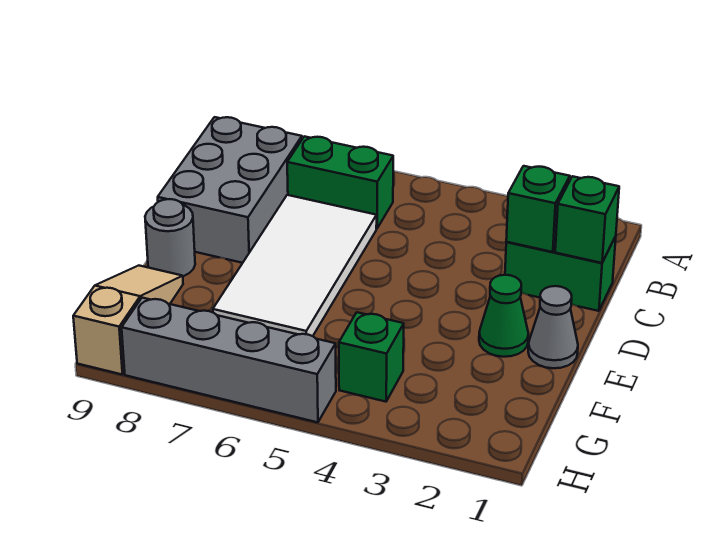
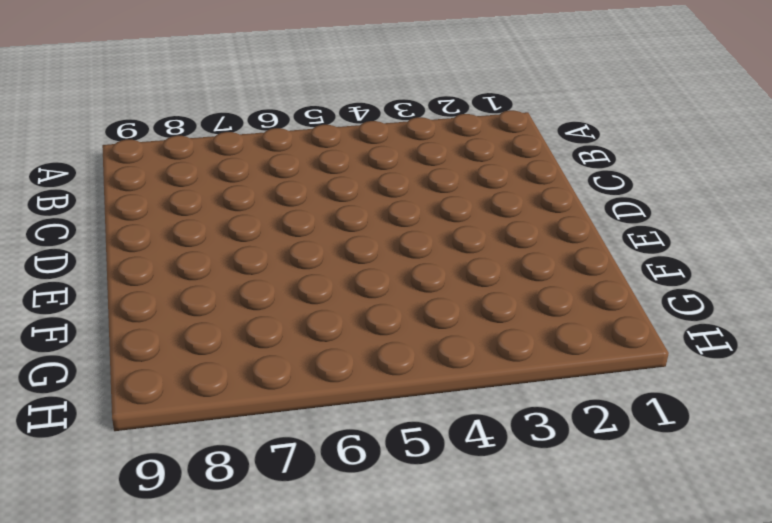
none -> green brick B6:B7 level 1
none -> grey brick B8:D9 level 1
none -> green brick C1:C2 level 1

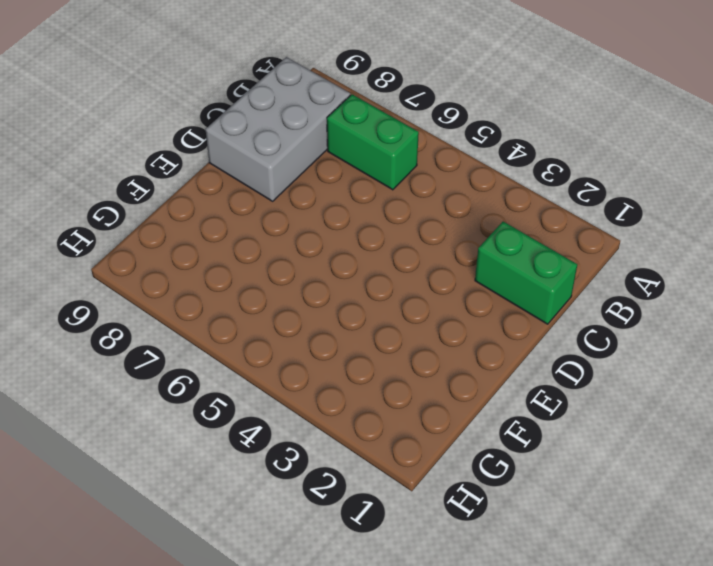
none -> white tile C6:F7 level 1
none -> grey cone E1 level 1
none -> green cone E2 level 1

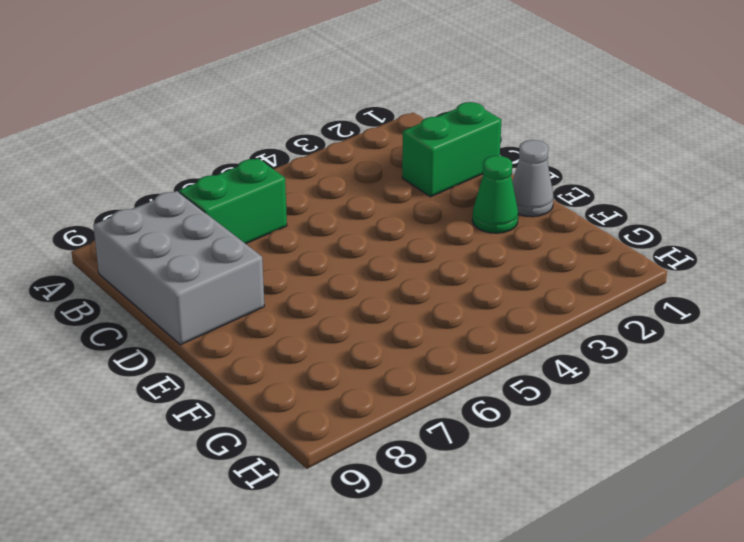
none -> white tile C6:F7 level 1
none -> grey round brick E9 level 1
none -> tan slope F9:H9 level 1 top H

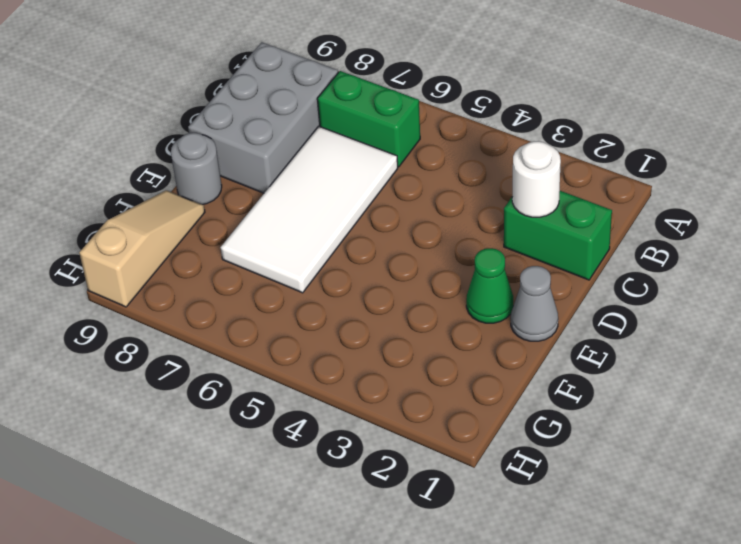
white round brick C2 level 2 -> green brick C2 level 2
none -> green brick G4 level 1
none -> grey brick H5:H8 level 1
none -> green brick C1 level 2

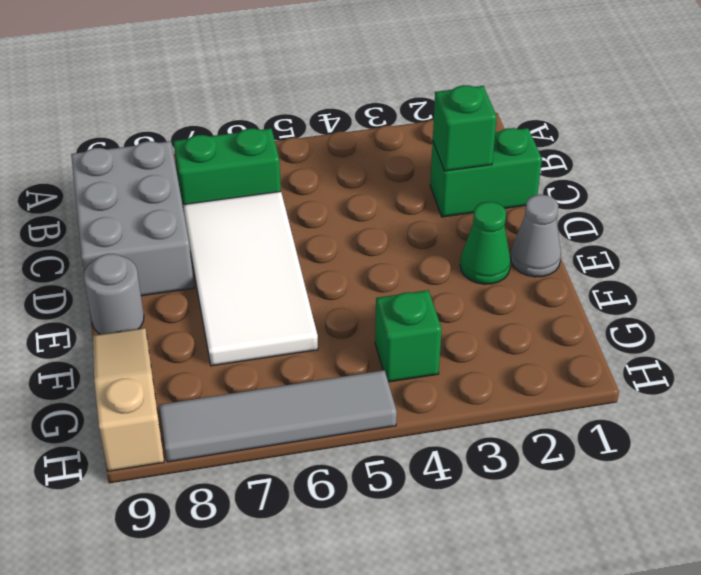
grey tile H5:H8 level 1 -> grey brick H5:H8 level 1
none -> green brick C1 level 2

